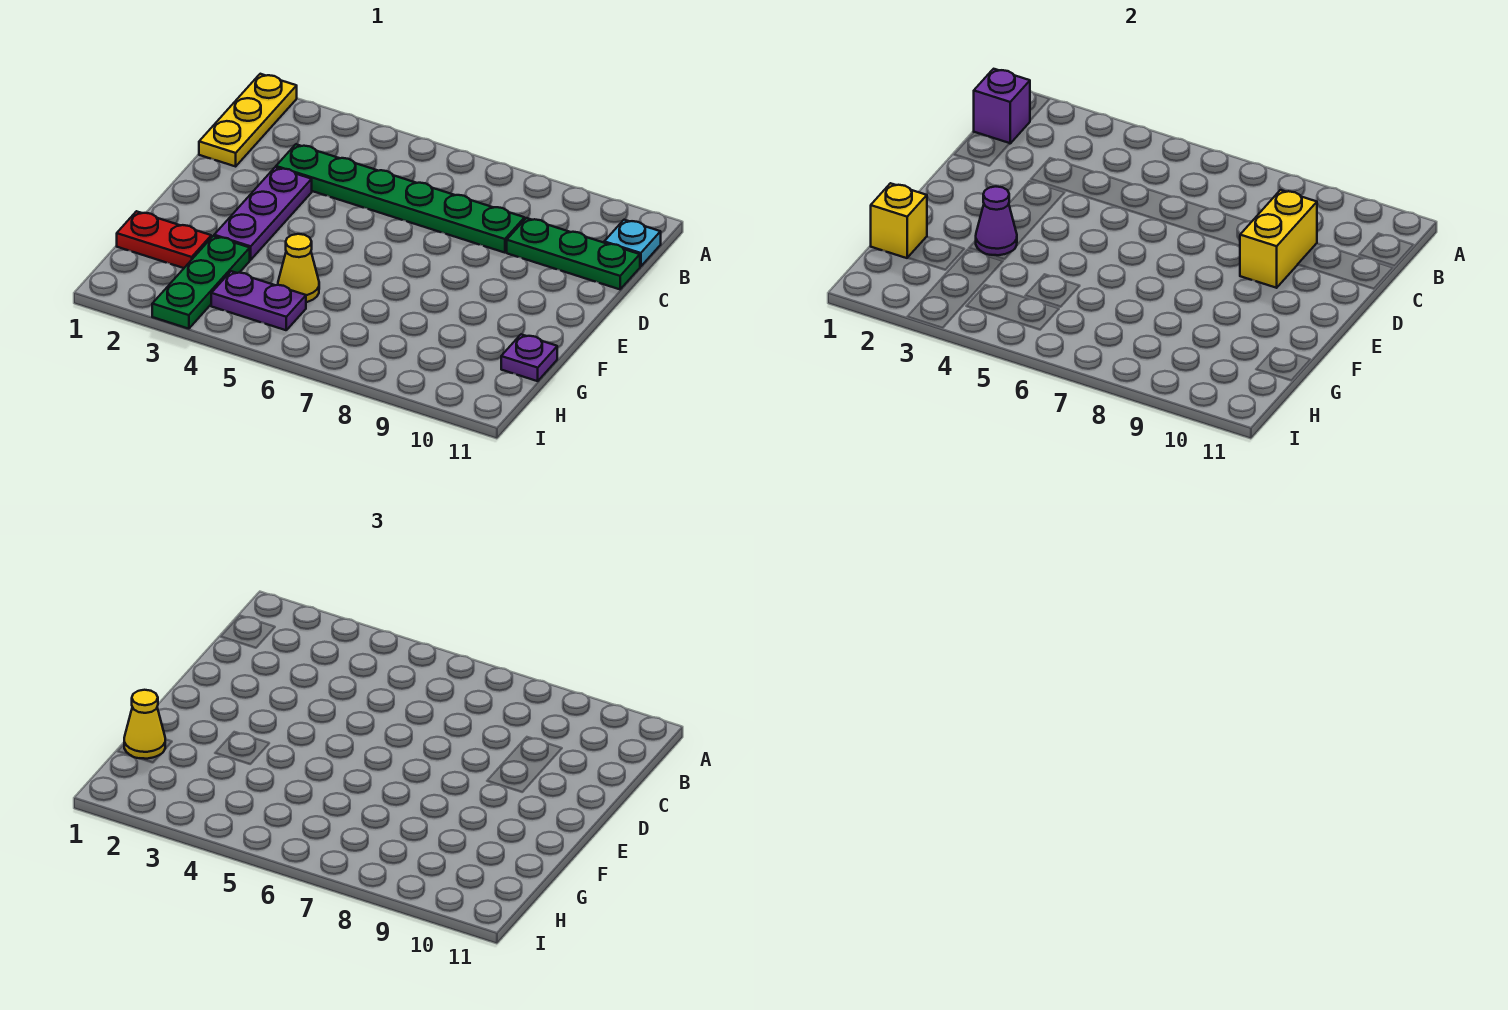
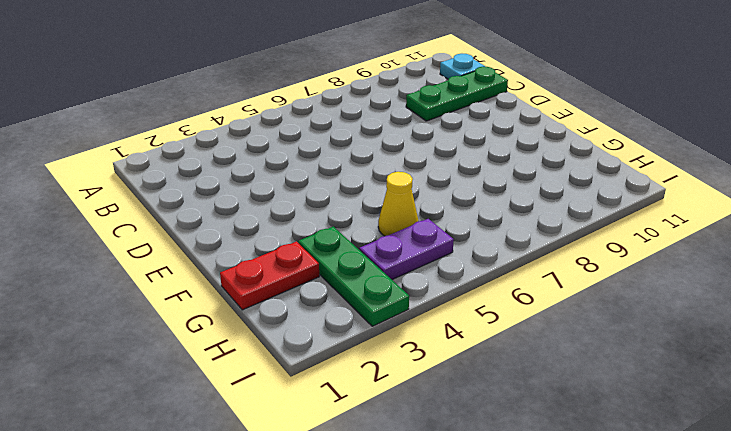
none -> yellow plate A1:C1 level 1
none -> green plate C3:C8 level 1
none -> purple plate D3:F3 level 1

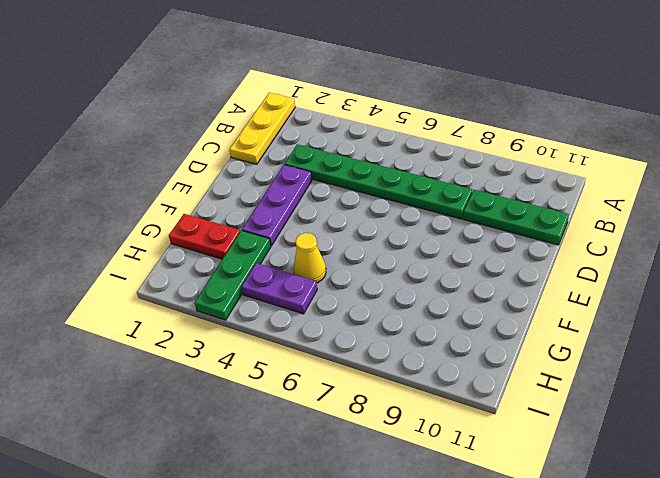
none -> cyan plate B11 level 1
none -> purple plate G11 level 1
none -> purple brick B1 level 2

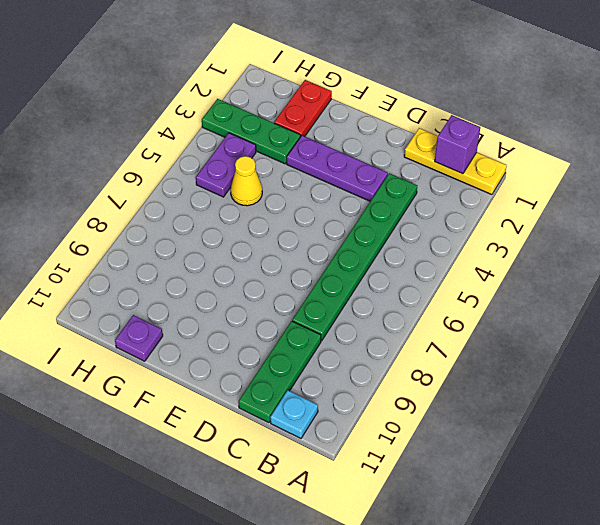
none -> yellow brick C9:D9 level 2
none -> purple cone F3 level 2
none -> yellow brick G1 level 2

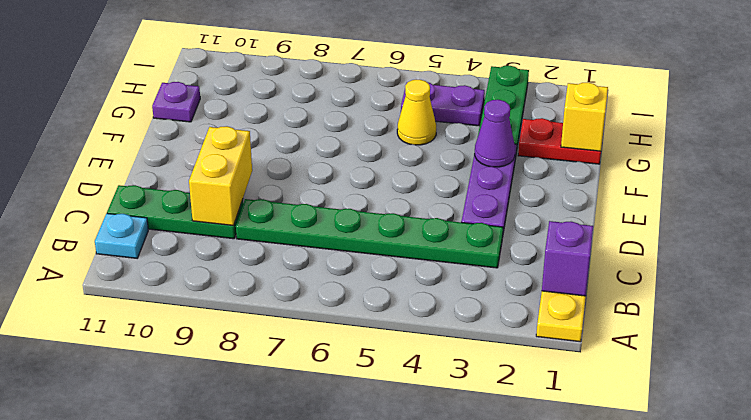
none -> yellow cone G1 level 3

